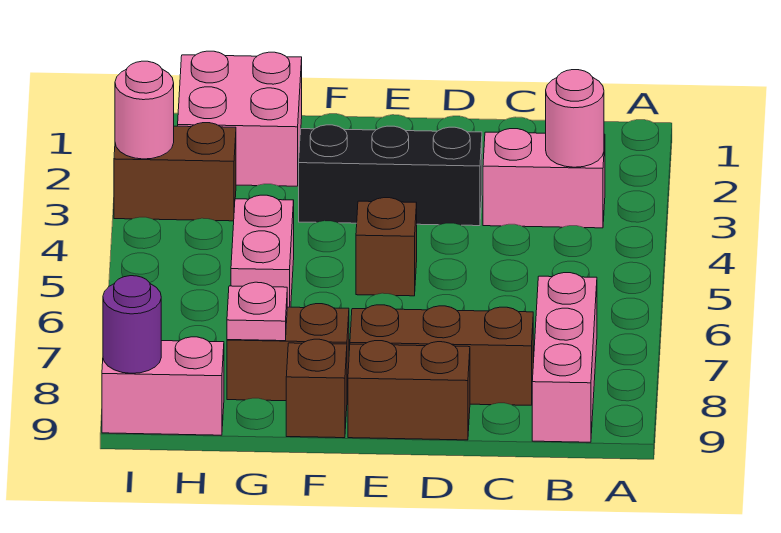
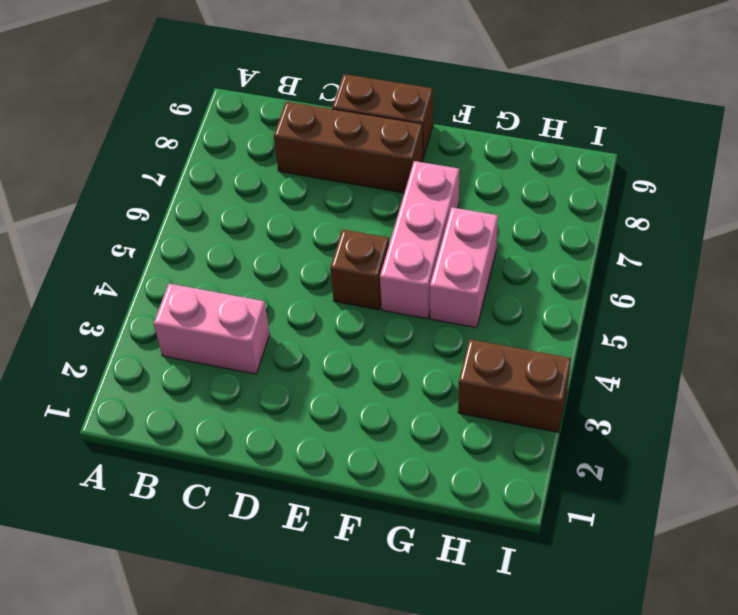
pink brick F5:F7 level 1 -> pink brick B7:B9 level 1
none -> black brick D3:F3 level 1
none -> brown brick F8:G8 level 1
none -> brown brick F9 level 1

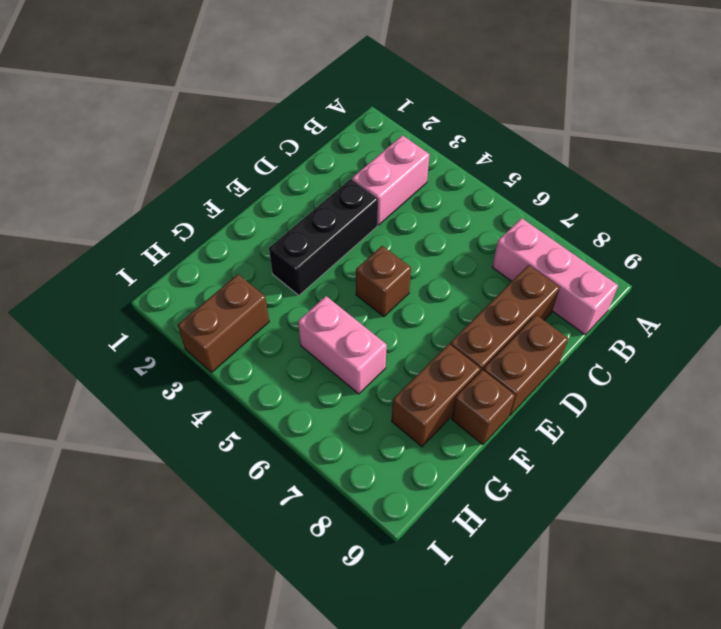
none -> pink brick G1:H2 level 1
none -> pink brick H9:I9 level 1
none -> pink round brick B3 level 2

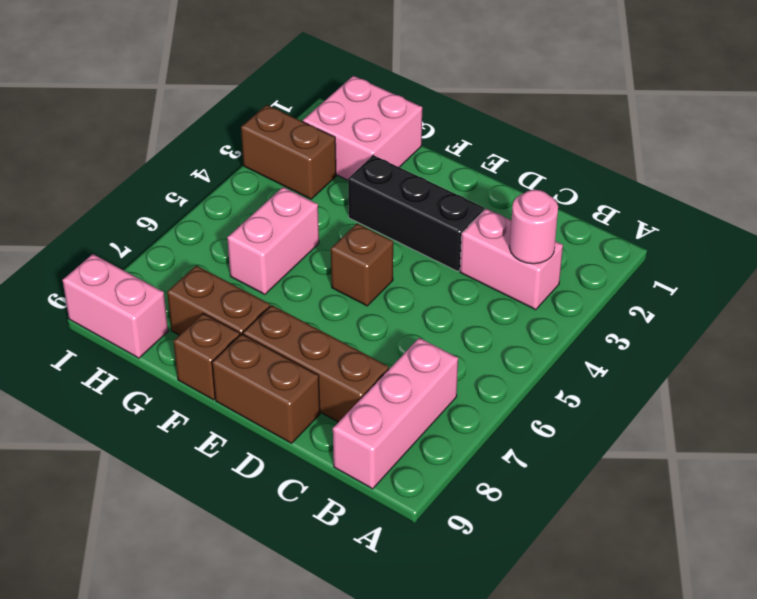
none -> pink plate G8 level 2
none -> pink round brick I3 level 2
none -> purple round brick I9 level 2

